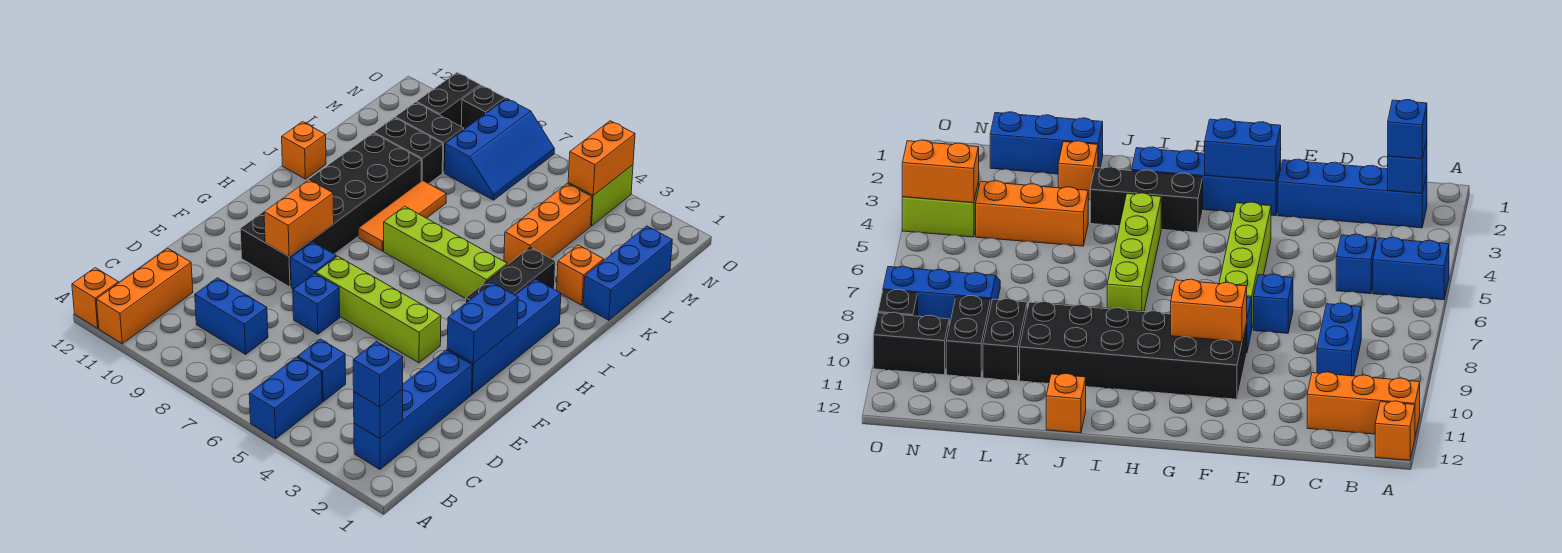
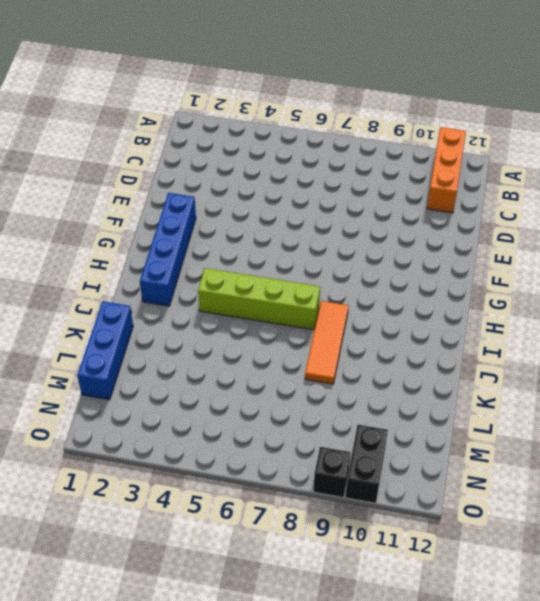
none -> blue brick A5:B5 level 1
none -> orange brick A12 level 1
none -> blue brick B2:E2 level 1

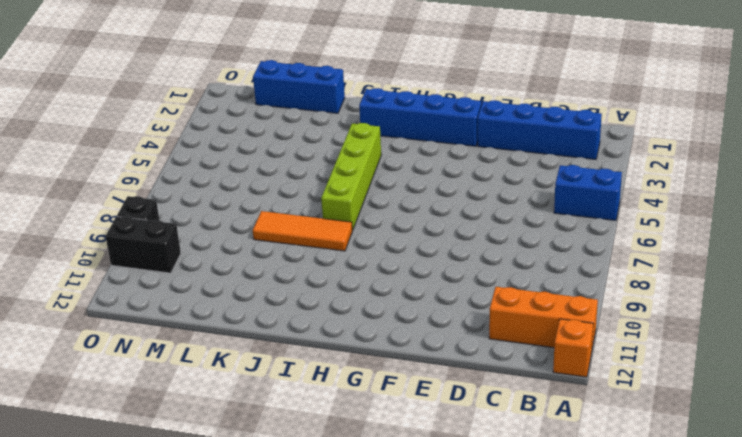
none -> blue brick C5 level 1
none -> blue brick C8:C9 level 1
none -> blue brick E7 level 1

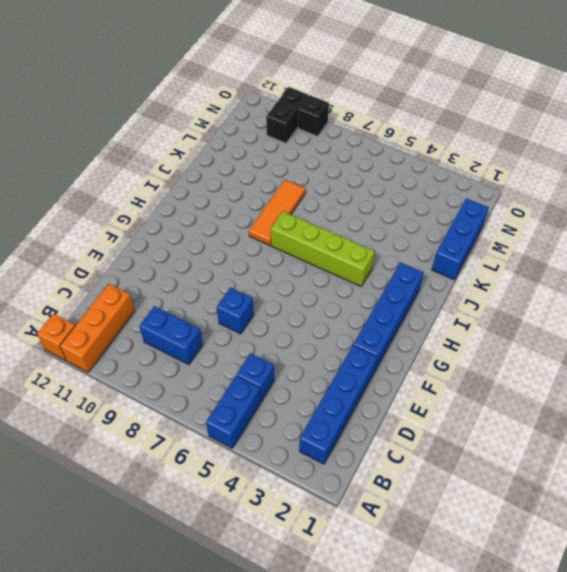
none -> lime brick F4:F7 level 1
none -> blue brick F8 level 1
none -> black brick F9:K10 level 1

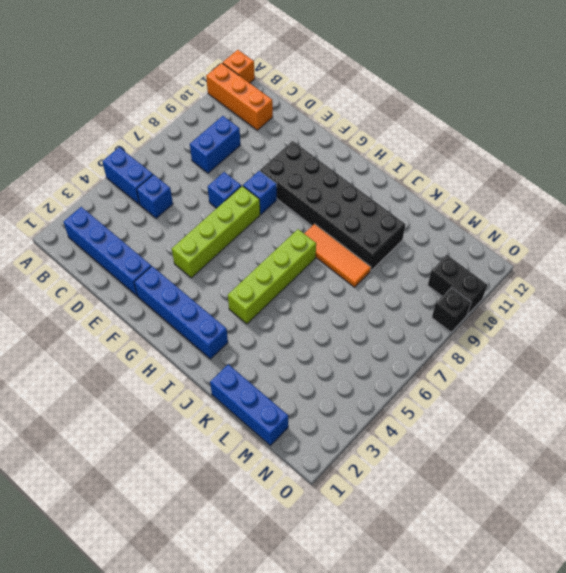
none -> black brick H3:J3 level 1
none -> orange brick J12 level 1
none -> orange brick K2 level 1

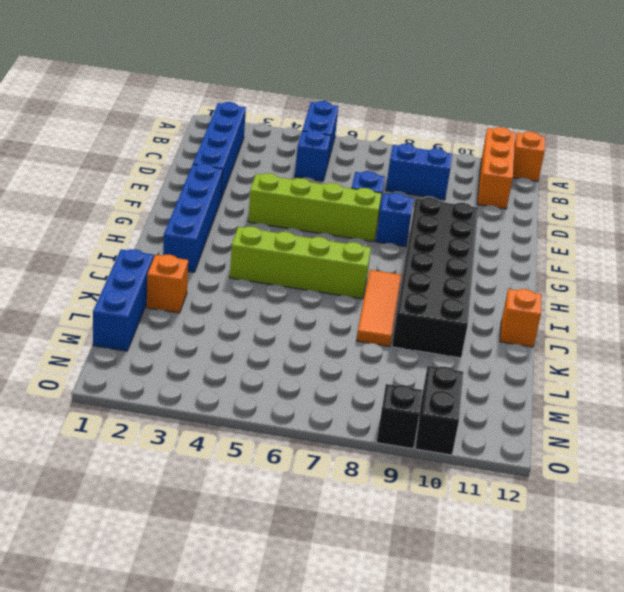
none -> black brick H3:J3 level 1
none -> orange brick K4:M4 level 1
none -> black brick L9:L10 level 1

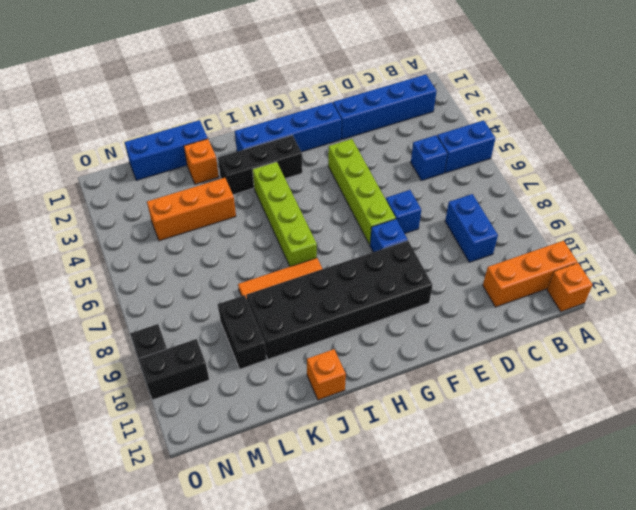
none -> blue slope M7:O8 level 1 top 8
none -> black brick M9:M10 level 1
none -> lime brick N4:O4 level 1

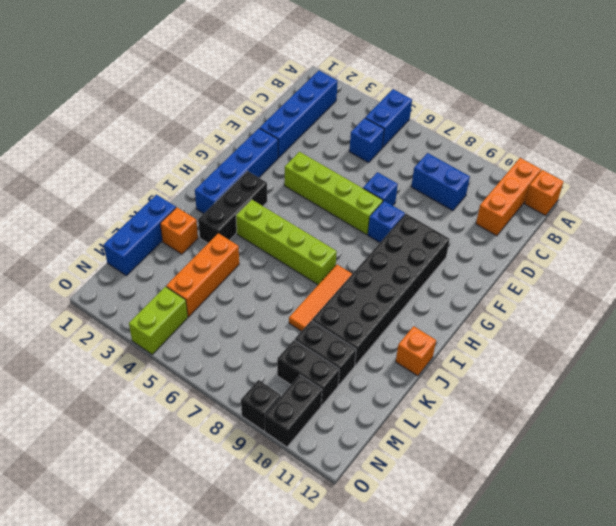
none -> blue slope M7:O8 level 1 top 8
none -> blue brick B2 level 2
none -> blue brick F2:G2 level 2

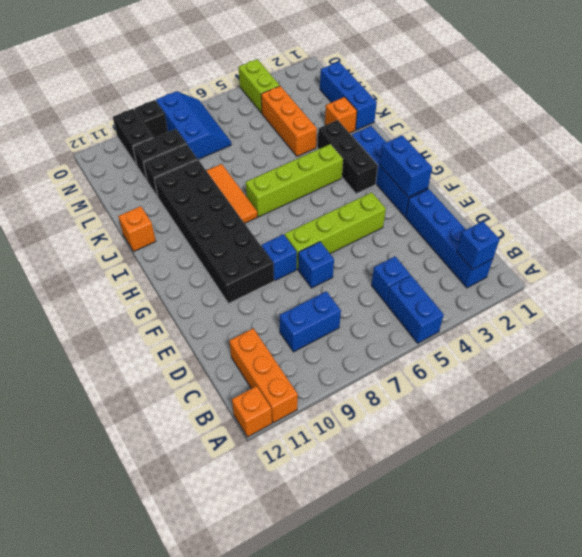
none -> orange brick F9:G9 level 2
none -> orange brick N4:O4 level 2
none -> blue brick B2 level 3

